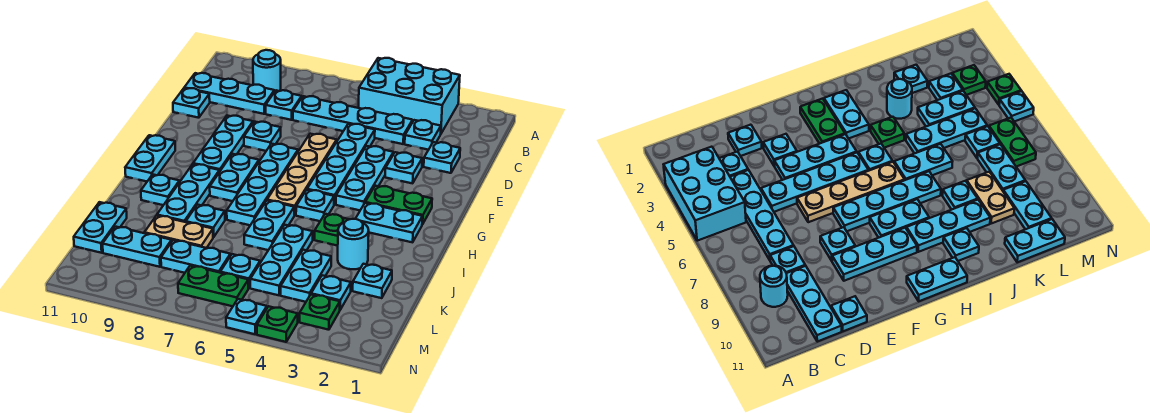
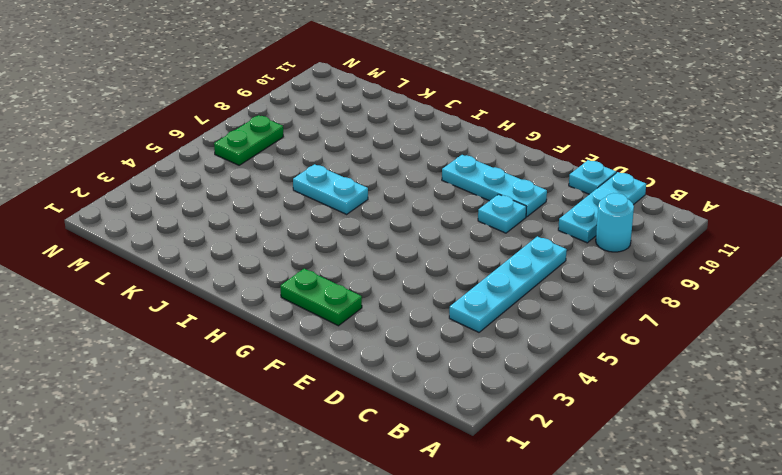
green plate F2:G2 level 1 -> green plate G2:G3 level 1
none -> cyan brick A3:B5 level 1
none -> cyan plate C3 level 1
none -> cyan plate C8 level 1
none -> cyan plate D2 level 1

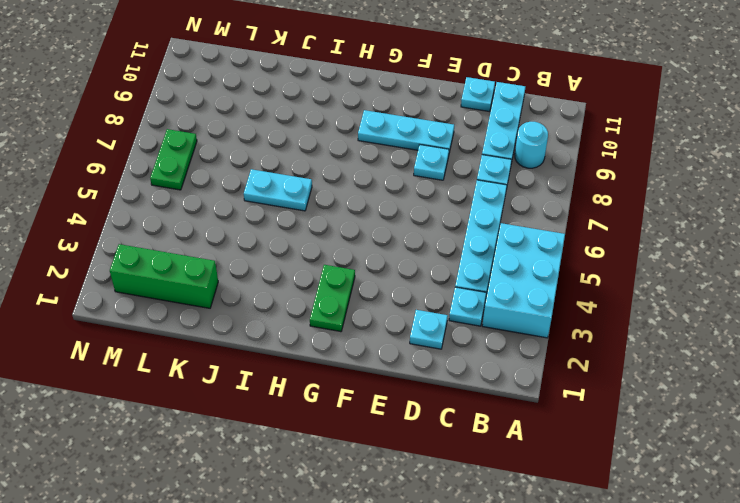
green brick K2:M2 level 1 -> cyan plate K2 level 1
none -> cyan plate D5:G5 level 1
none -> cyan plate E3 level 1
none -> cyan plate E4:G4 level 1
none -> tan plate E6:H6 level 1

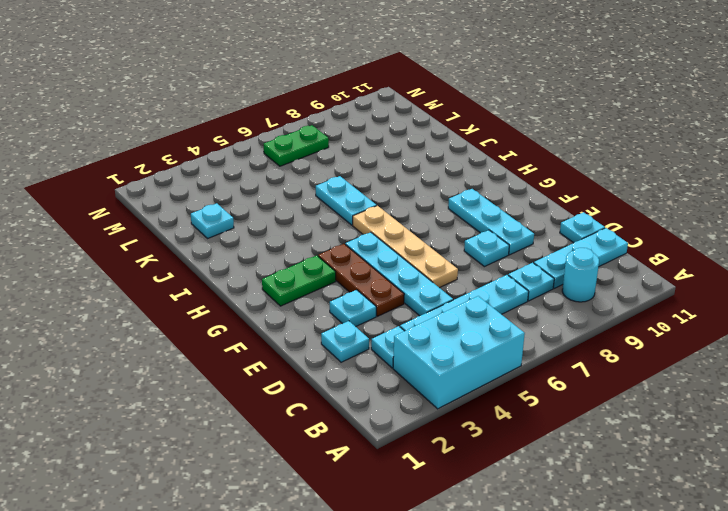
brown plate E4:G4 level 1 -> cyan plate E4:G4 level 1
none -> cyan plate F7:I7 level 1
none -> cyan plate G8:H8 level 1
none -> cyan plate G11:H11 level 1
none -> cyan plate H2:H3 level 1

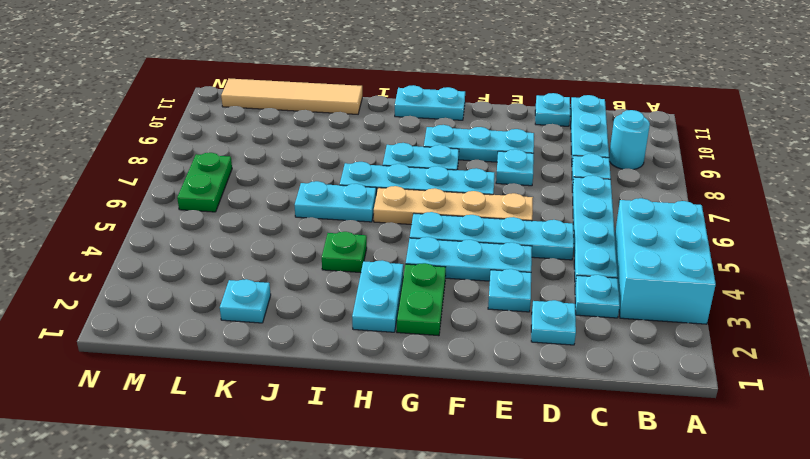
tan tile J11:M11 level 1 -> cyan plate K11:L11 level 1
none -> cyan plate H5 level 1
none -> cyan plate H9:J9 level 1
none -> cyan plate I10 level 1
none -> cyan round brick J3 level 1

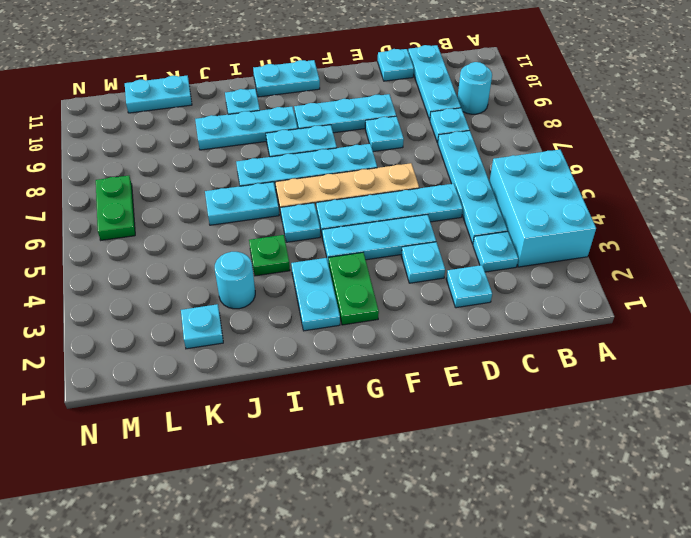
none -> cyan plate J5:L5 level 1
none -> cyan plate J8 level 1
none -> cyan plate K4:L4 level 1
none -> tan plate K8:K9 level 1

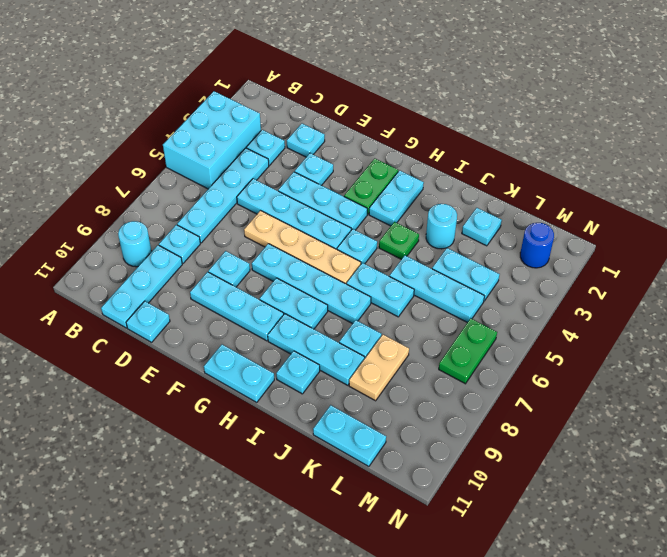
blue round brick M2 level 1 -> none
none -> cyan plate L3 level 1
none -> cyan plate L6 level 1
none -> cyan plate L7:L8 level 1
none -> cyan plate L9:L10 level 1

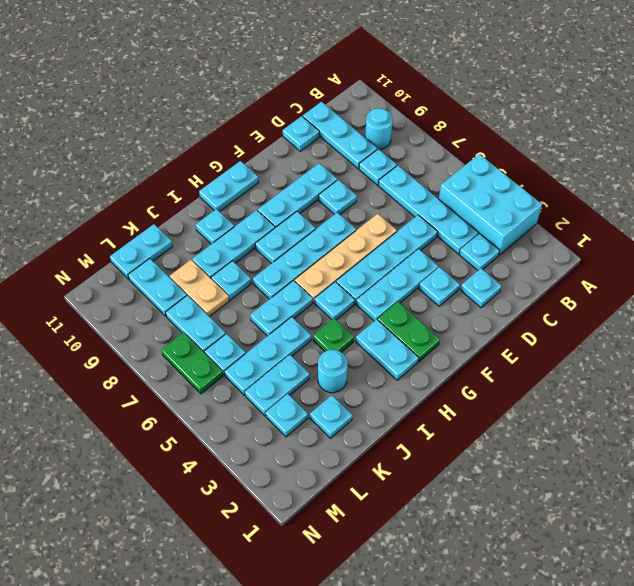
none -> green plate M3 level 1
none -> green plate N4 level 1
none -> cyan plate N5 level 1

